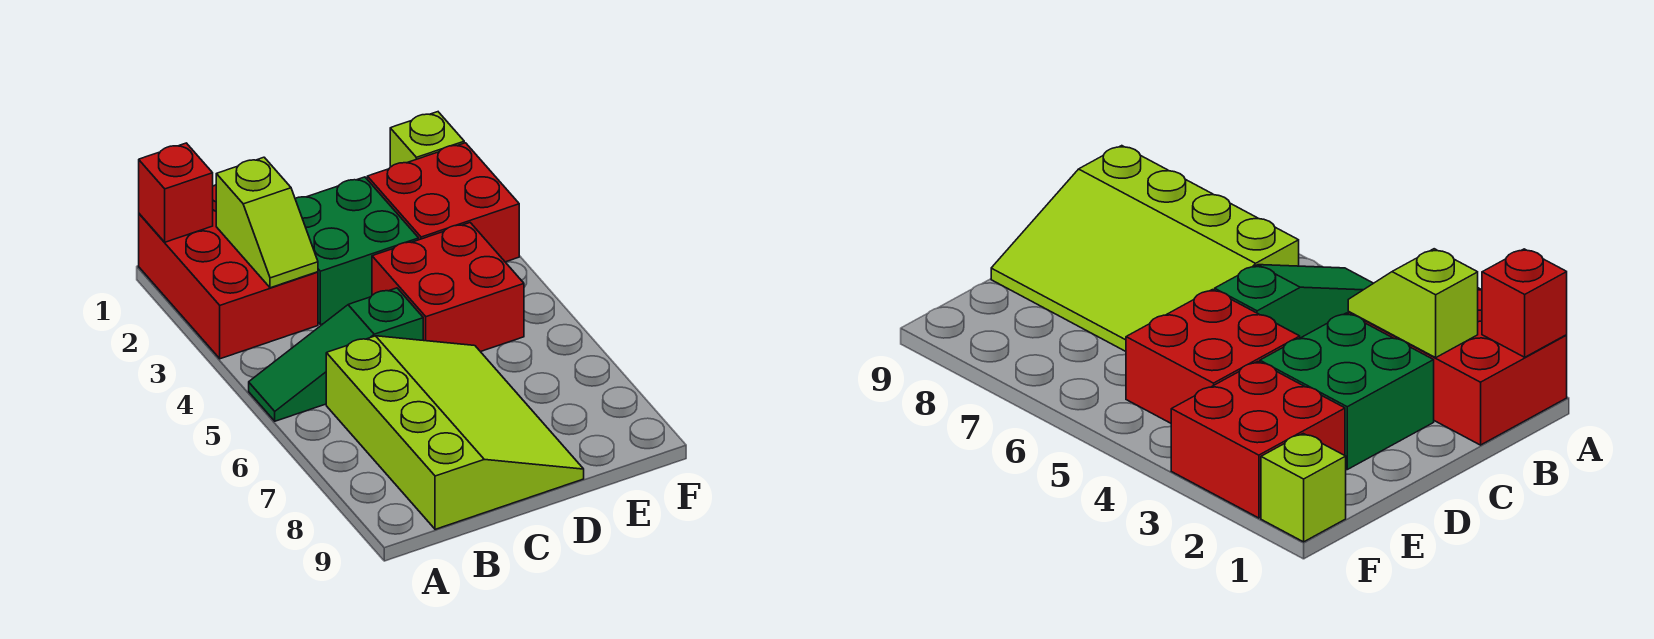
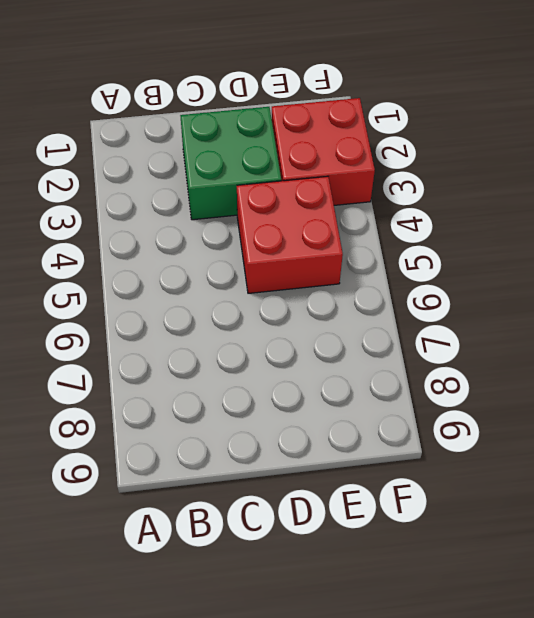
none -> red brick A1:B3 level 1
none -> green slope A5:C5 level 1 top C

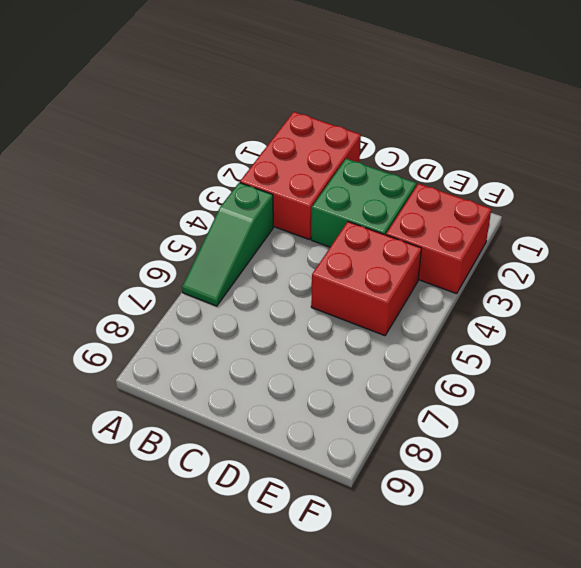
green slope A4:A6 level 1 top 4 -> green slope A5:C5 level 1 top C
none -> lime slope B6:D9 level 1 top B
none -> lime brick F1 level 1

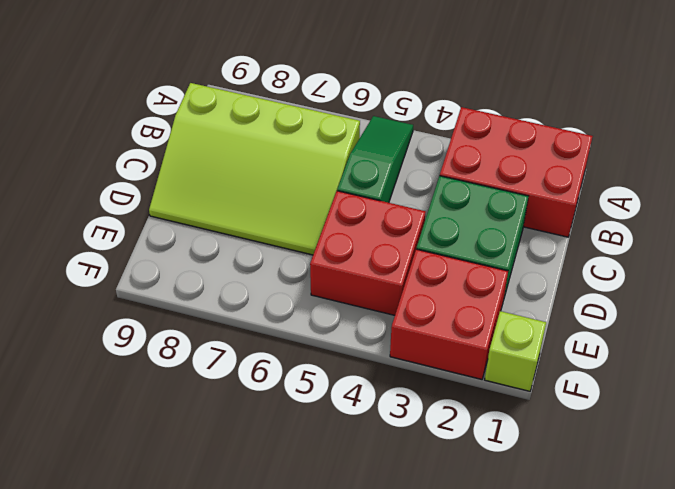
none -> red brick A1 level 2
none -> lime slope B2:B3 level 2 top 2

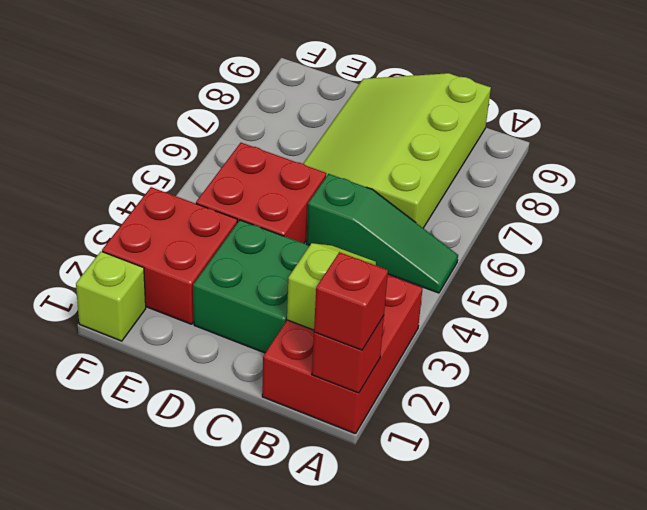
red brick A1 level 3 -> none

